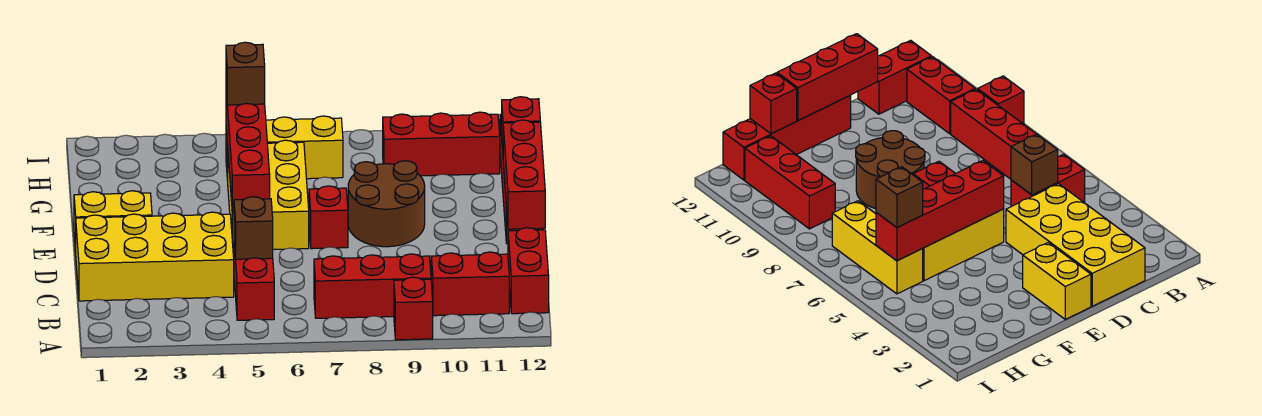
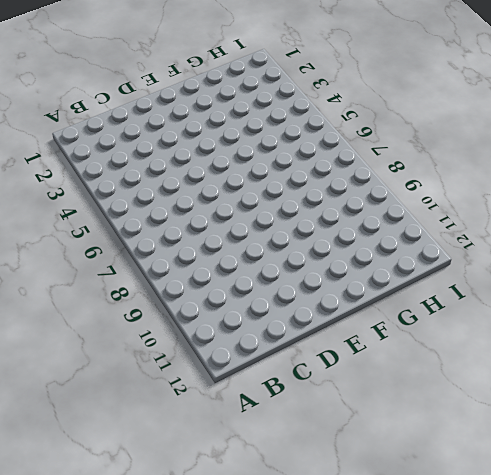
none -> red brick A9 level 1
none -> red brick B5:C5 level 1
none -> red brick B7:B9 level 1

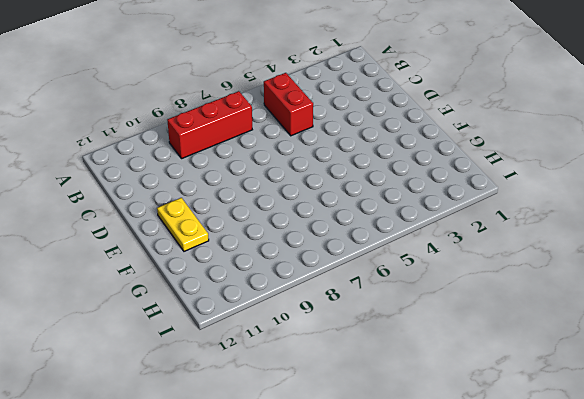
yellow plate E11:F11 level 1 -> none
none -> red brick A9 level 1
none -> red brick B10:B11 level 1
none -> red brick B12:C12 level 1

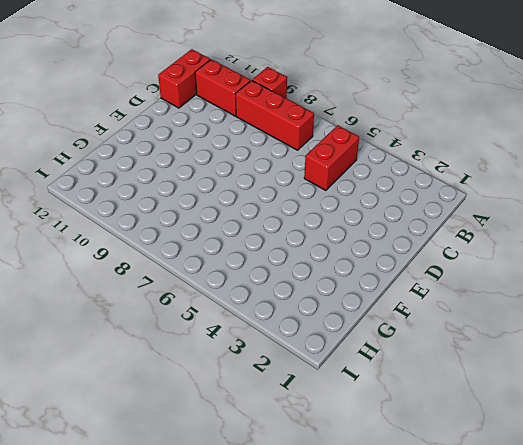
none -> yellow brick C1:D4 level 1
none -> yellow brick E1:E2 level 1
none -> yellow brick E5:G6 level 1

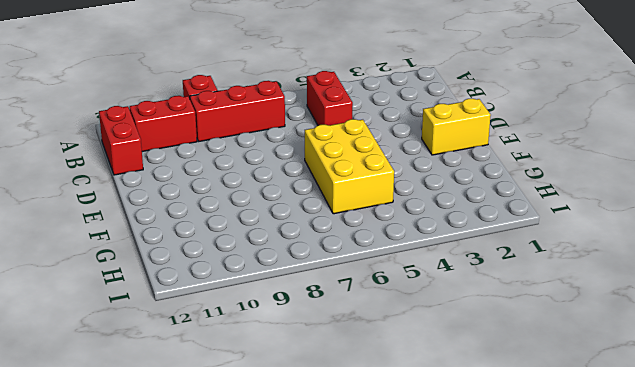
none -> yellow brick C1:D4 level 1
none -> red brick E7 level 1
none -> brown round brick E8:F9 level 1

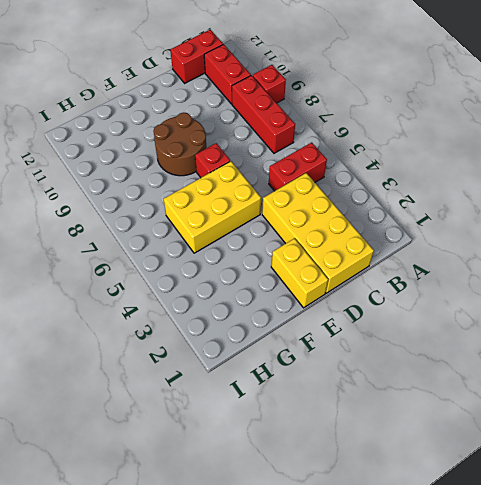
none -> red brick E12:H12 level 1
none -> yellow brick H5:H7 level 1
none -> red brick H9:H11 level 1

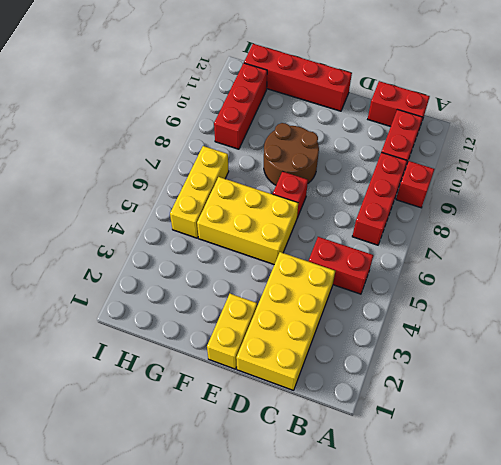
none -> brown brick C5 level 2
none -> red brick D12:F12 level 2
none -> red brick E5:H5 level 2

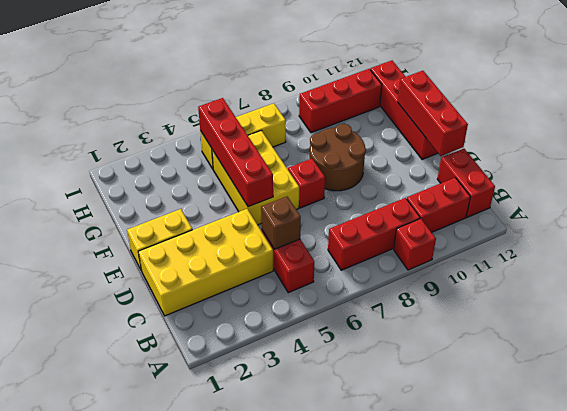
none -> red brick G12 level 2
none -> brown brick H5 level 3

